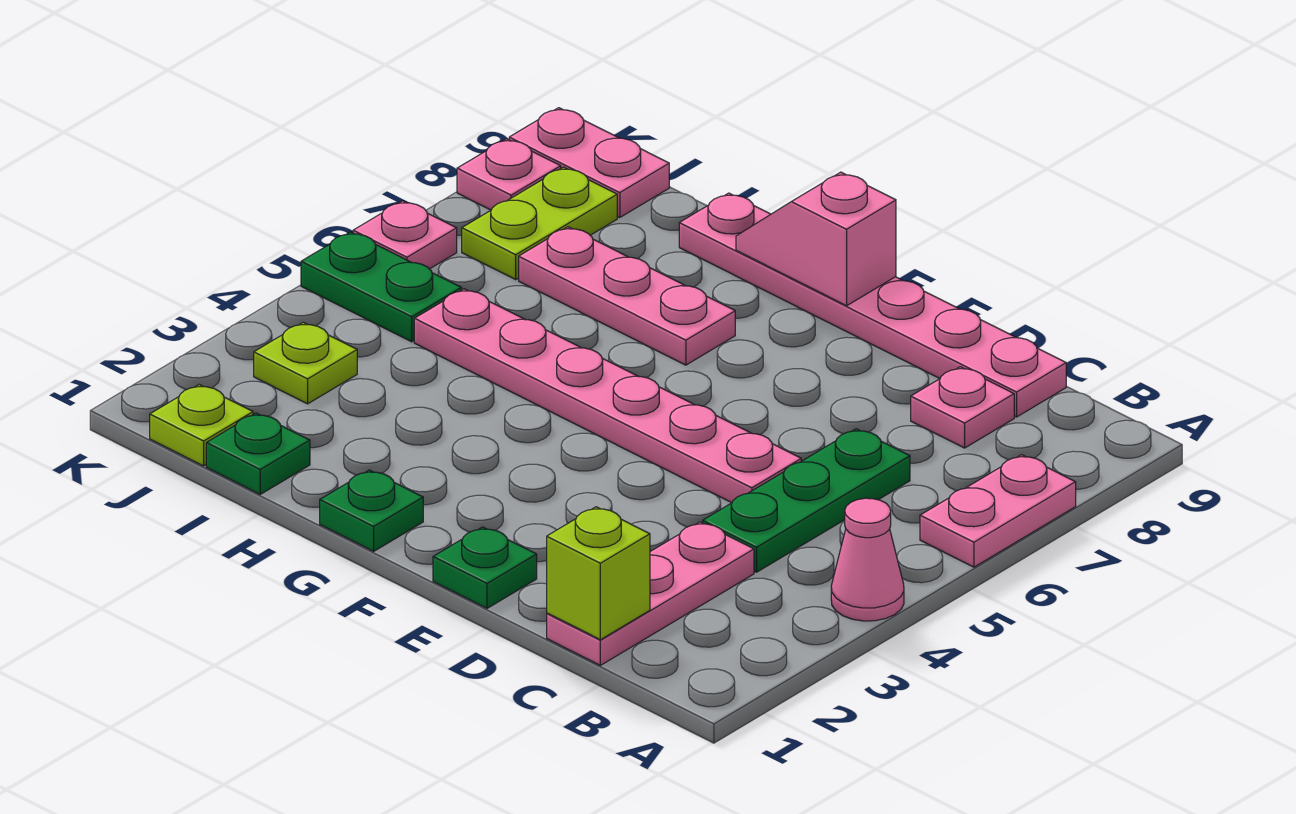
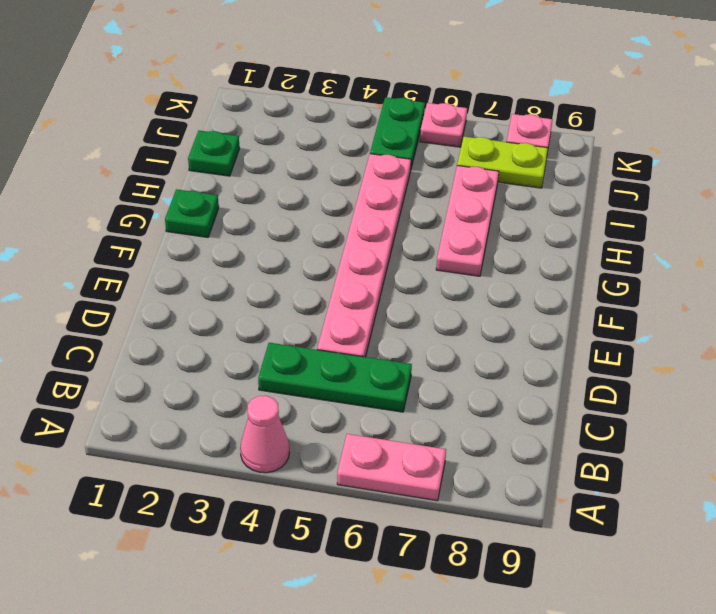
none -> pink plate C1:C3 level 1
none -> pink plate C8 level 1
none -> pink plate C9:H9 level 1

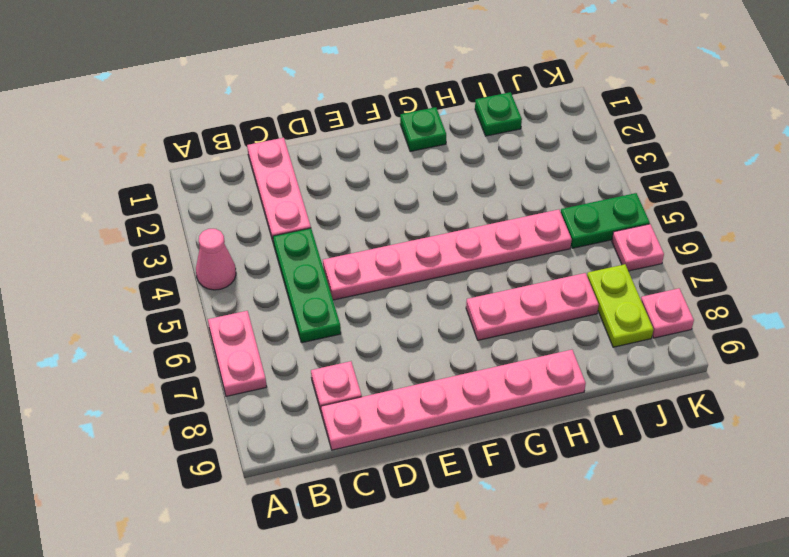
none -> green plate E1 level 1
none -> lime plate J1 level 1
none -> lime plate J3 level 1

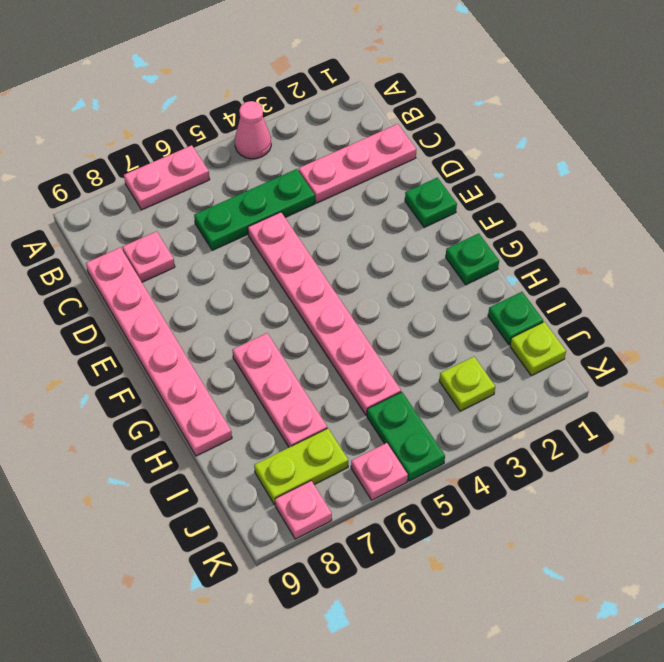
none -> pink plate J9:K9 level 1
none -> lime brick C1 level 2
none -> pink slope F9:G9 level 2 top F

